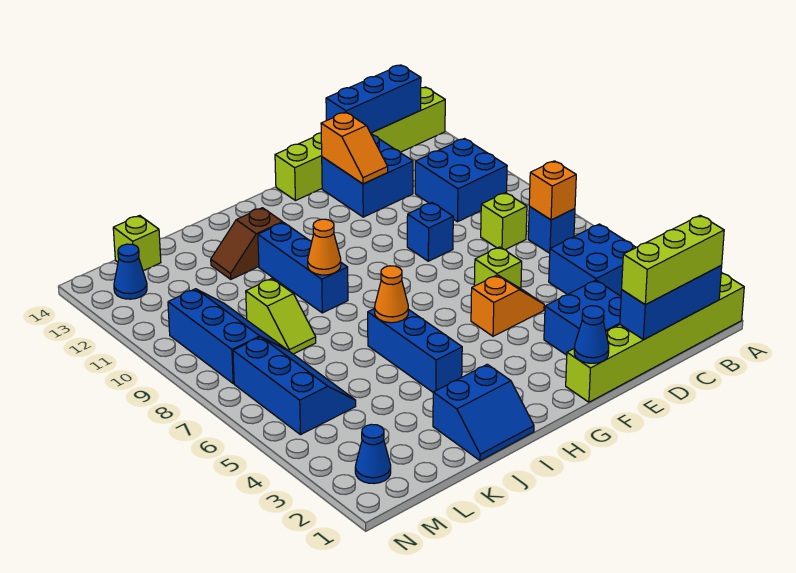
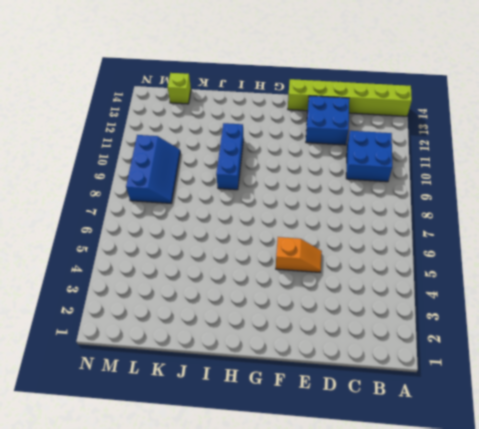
none -> lime brick A1:F1 level 1
none -> blue brick B4:C5 level 1
none -> blue brick B7 level 1

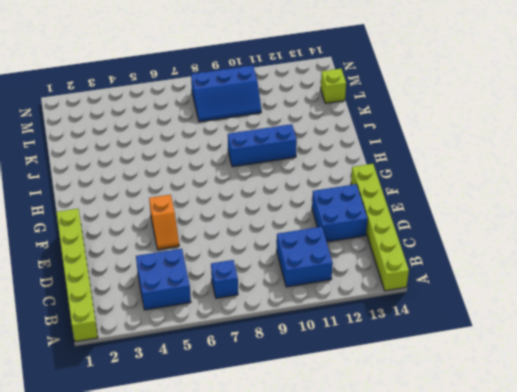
none -> lime brick C8 level 1
none -> blue brick D2:E3 level 1
none -> lime brick E6 level 1

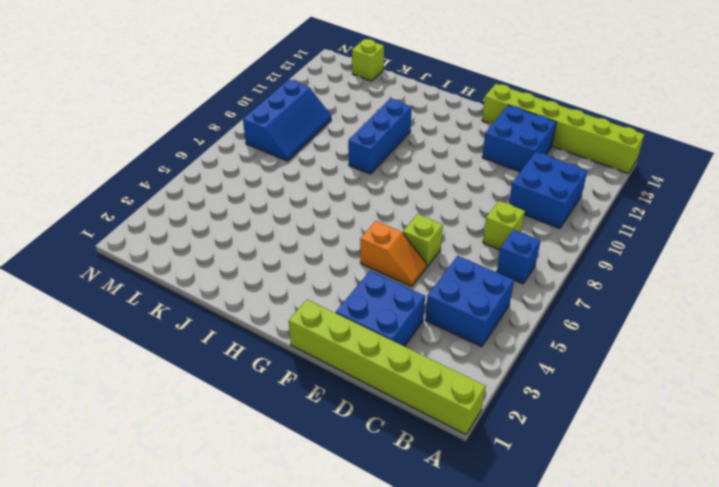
none -> blue brick E9 level 1
none -> blue slope I1:J2 level 1 top 2
none -> blue brick I4:I6 level 1

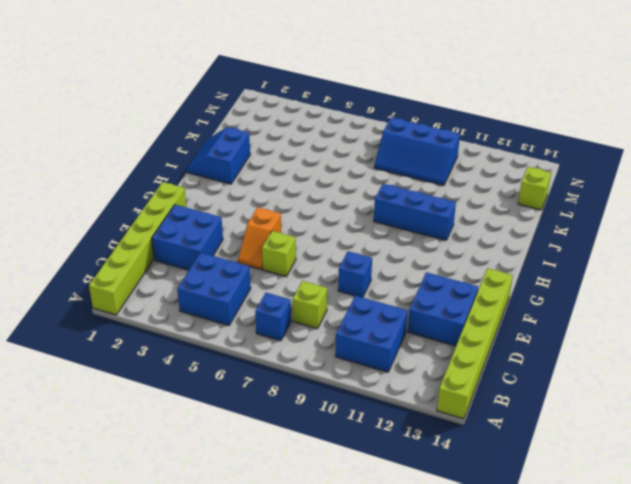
none -> blue brick I4:I6 level 1
none -> brown slope I12:J12 level 1 top I
none -> lime slope K8:K9 level 1 top 9

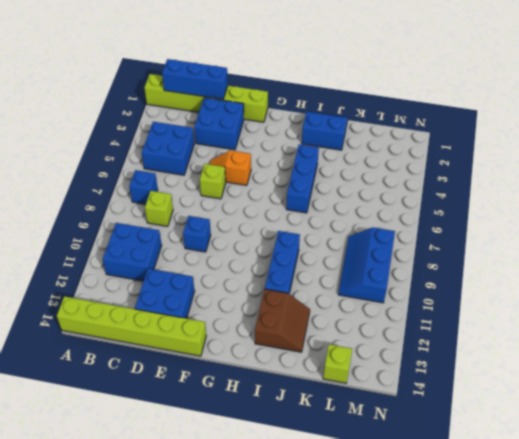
brown slope I12:J13 level 1 top I -> brown slope I12:J12 level 1 top I
none -> lime slope K8:K9 level 1 top 9
none -> blue slope L5:M7 level 1 top M
none -> blue cone M2 level 1

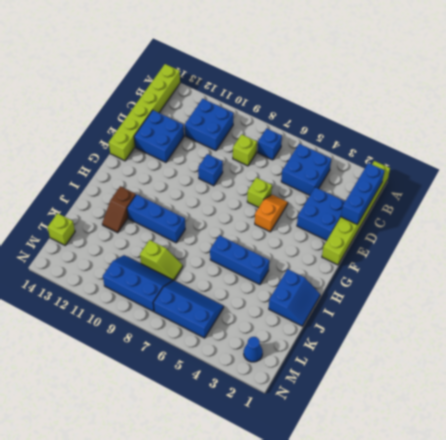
none -> blue cone M13 level 1
none -> orange brick B7 level 2
none -> blue brick B14:D14 level 2

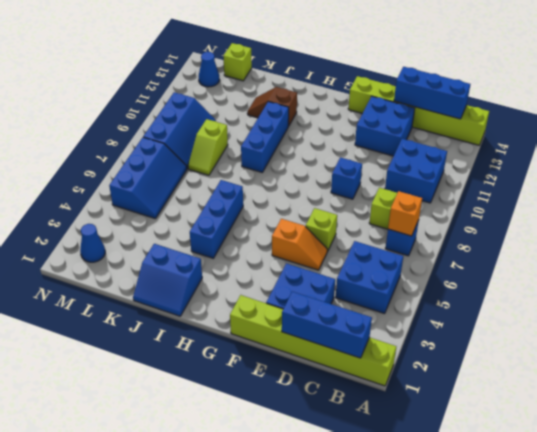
none -> orange slope E12:E13 level 2 top 13
none -> blue cone F1 level 2
none -> orange cone I6 level 2

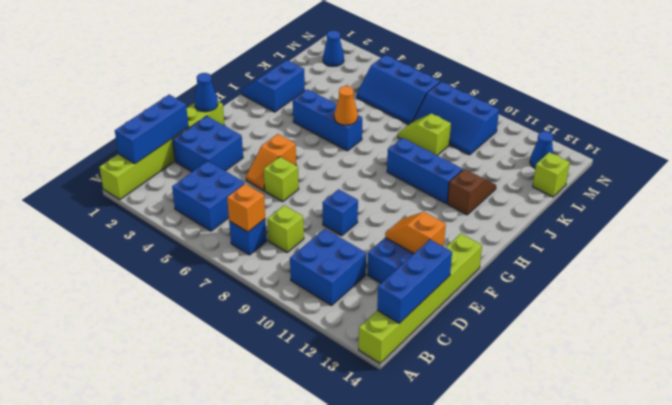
none -> orange cone I9 level 2
none -> lime brick B1:D1 level 3

